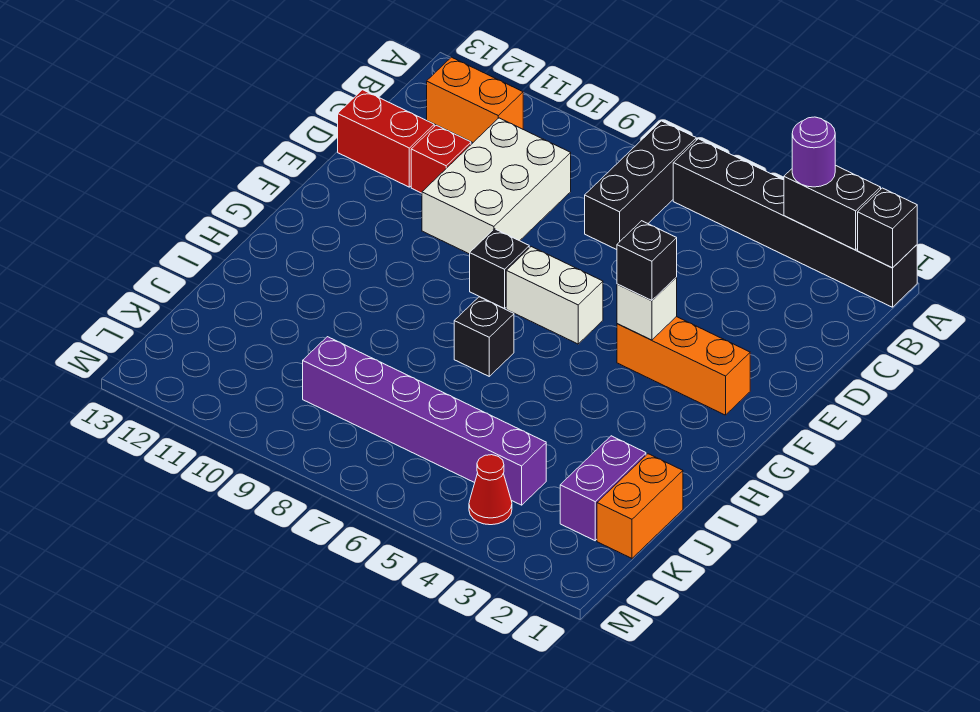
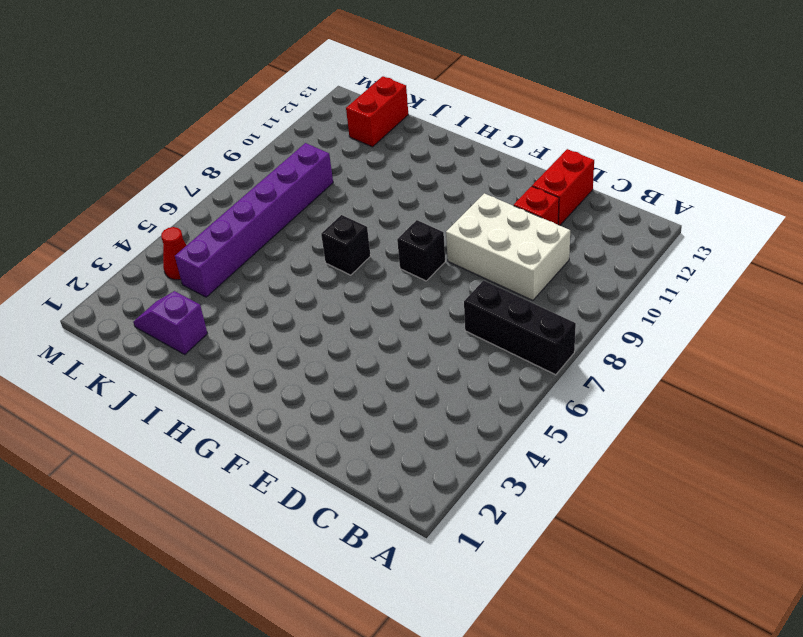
purple slope J2:K2 level 1 top J -> purple brick J2:K2 level 1
red brick K12:K13 level 1 -> none
none -> black brick A1:A6 level 1
none -> orange brick B11:B12 level 1
none -> orange brick F2:F4 level 1

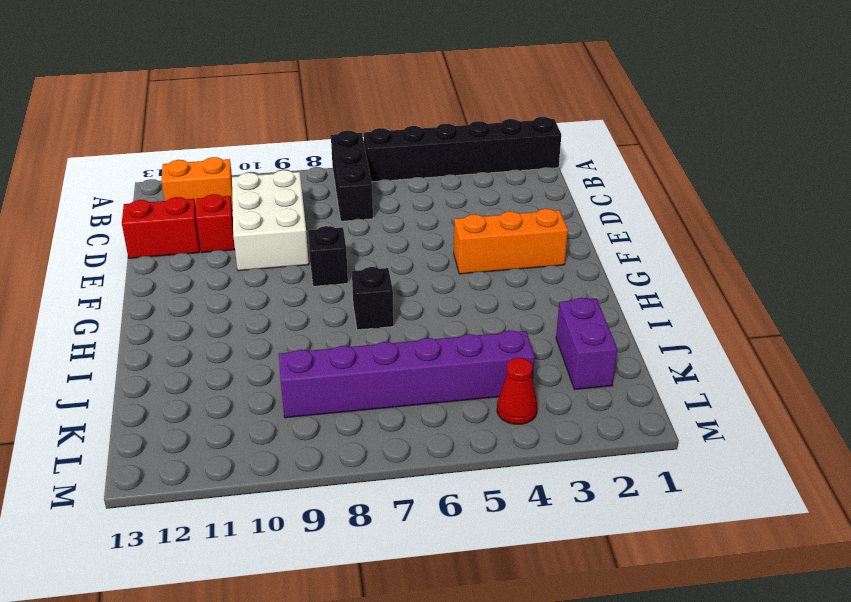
none -> white brick F6:F7 level 1
none -> orange brick J1:K1 level 1
none -> black brick A1 level 2

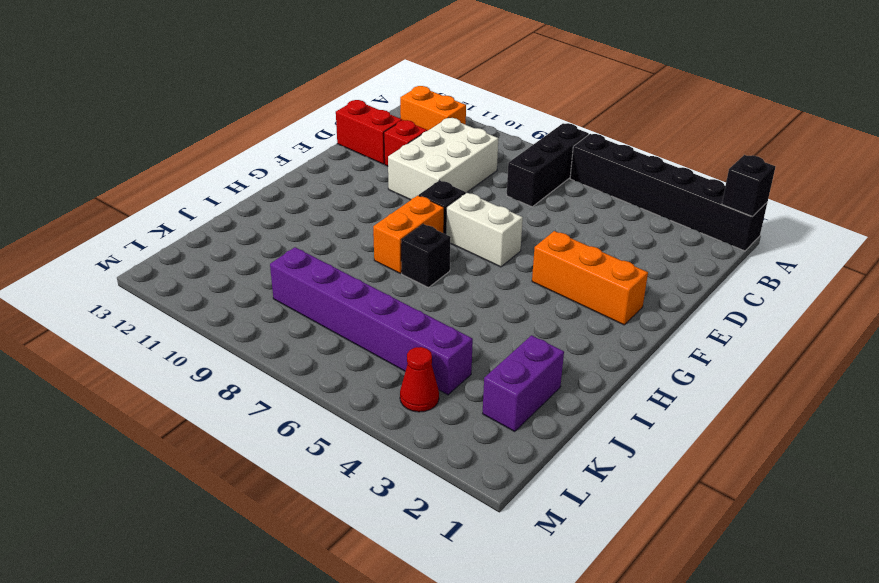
orange brick G8:H8 level 1 -> orange brick J1:K1 level 1
none -> black brick A2:A3 level 2
none -> white brick F4 level 2
none -> purple round brick A3 level 3

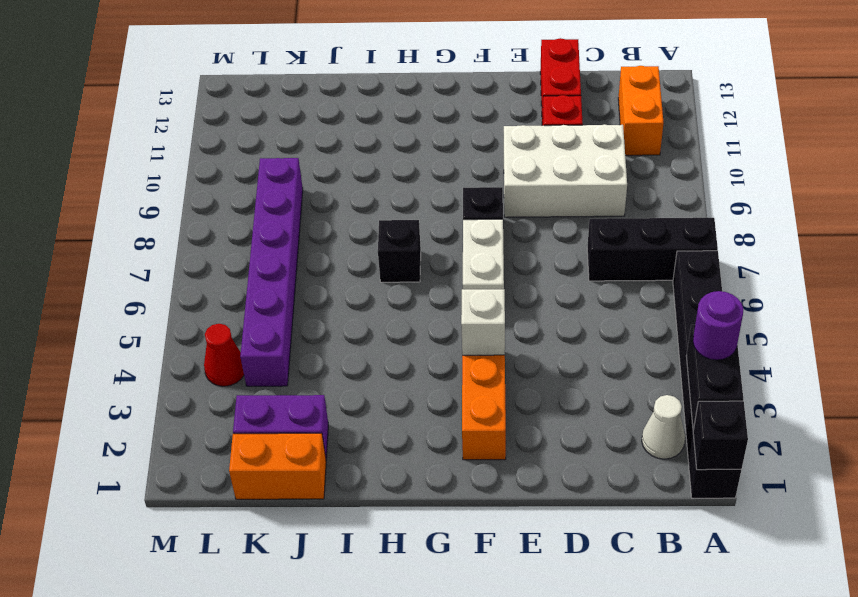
white cone B2 level 1 -> none
none -> black brick F4 level 3

